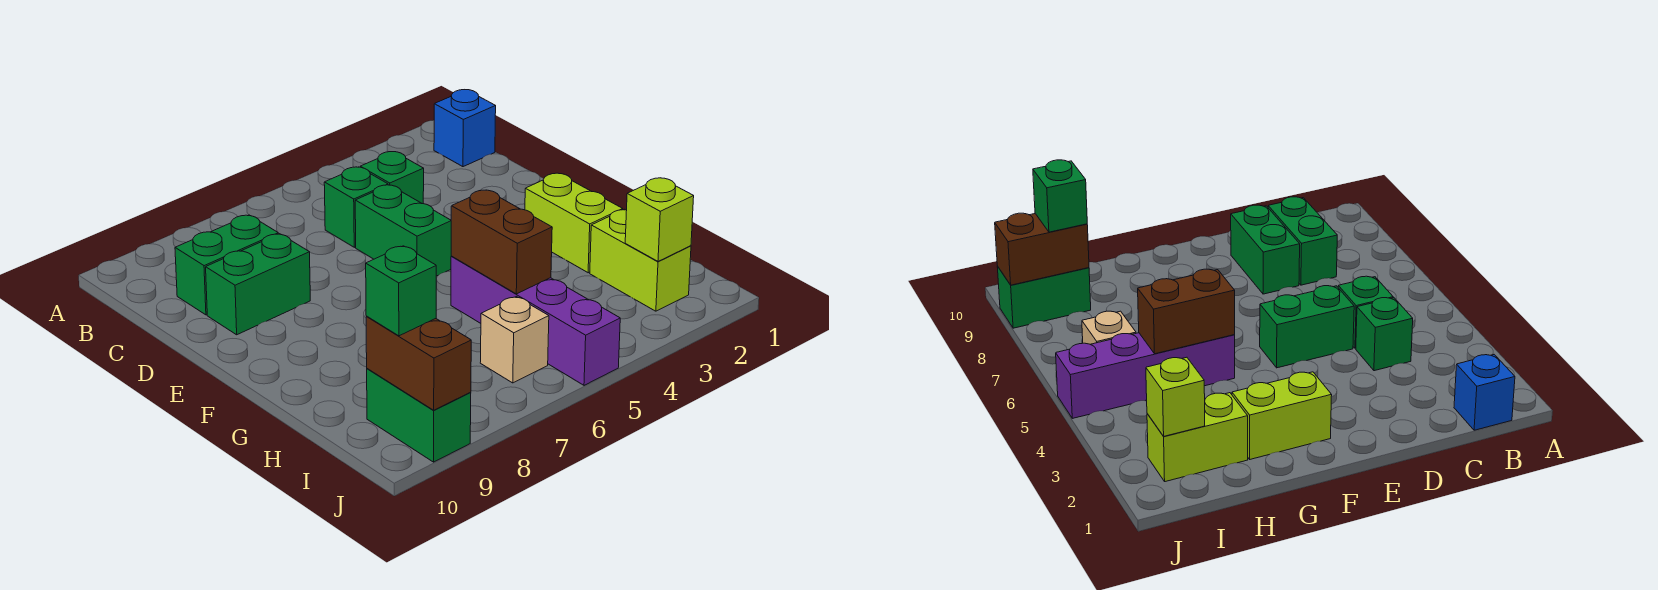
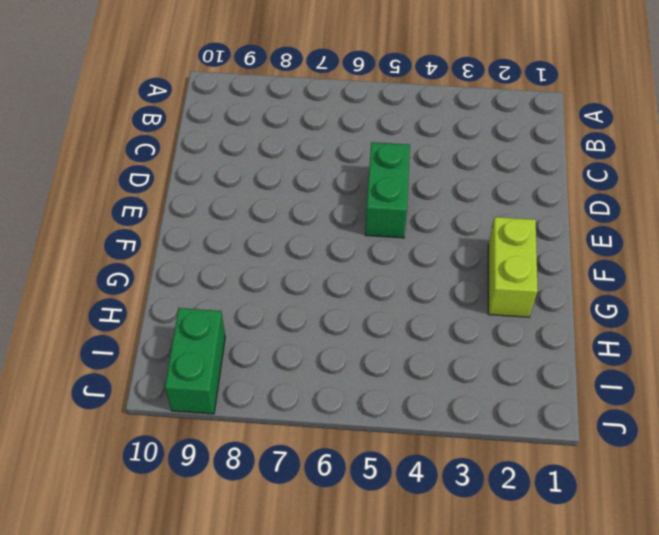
none -> blue brick B1 level 1
none -> green brick C4 level 1
none -> green brick C5 level 1

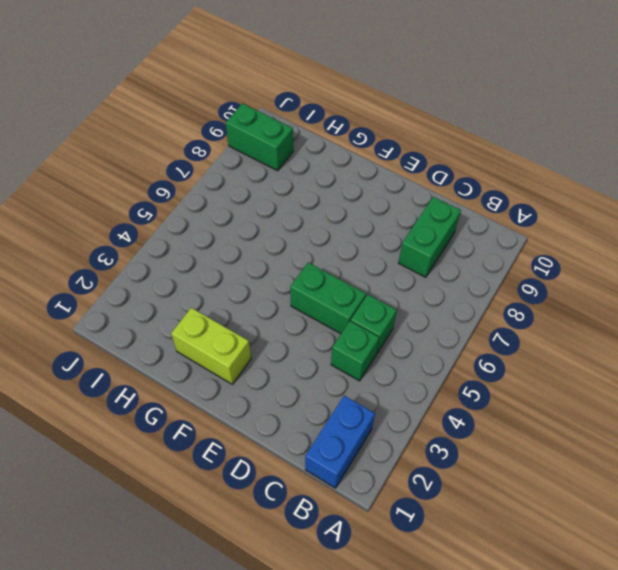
blue brick B1:B2 level 1 -> blue brick B1 level 1
none -> green brick D8:D9 level 1
none -> purple brick G5:J5 level 1
none -> lime brick H2:I2 level 1

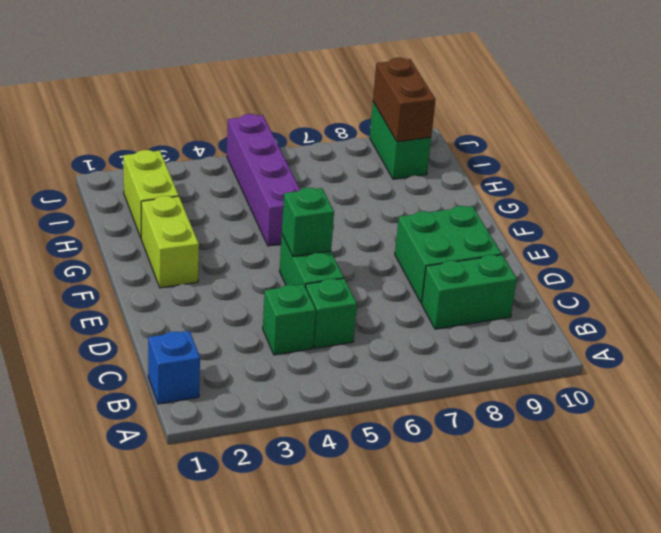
green brick D8:E9 level 1 -> green brick D8:D9 level 1
green brick E5 level 2 -> green brick I9 level 3
none -> tan brick I6 level 1
none -> brown brick G5:H5 level 2
none -> lime brick I2 level 2

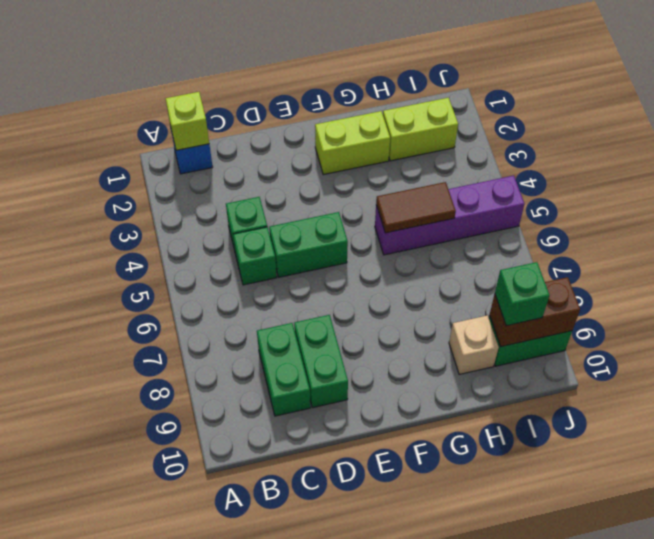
lime brick B1 level 2 -> lime brick I2 level 2
brown tile G5:H5 level 2 -> brown brick G5:H5 level 2
tan brick H9 level 1 -> tan brick I6 level 1

